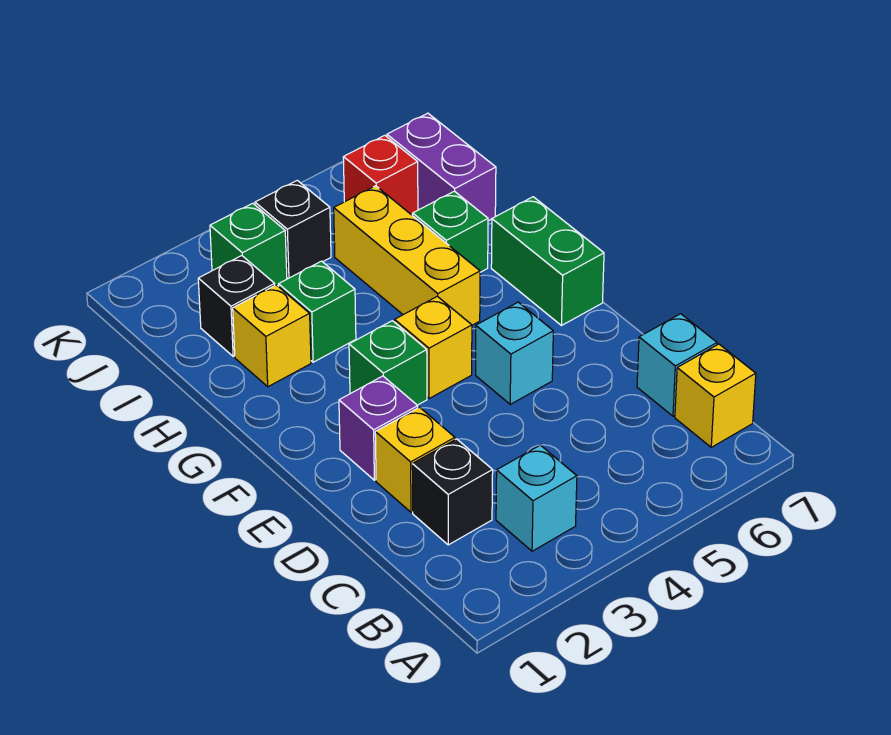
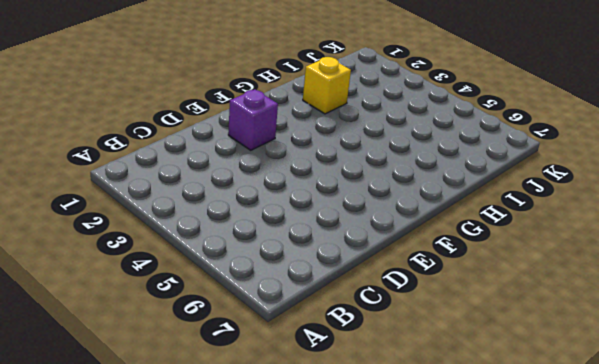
none -> cyan brick B3 level 1
none -> yellow brick B7 level 1
none -> black brick C2 level 1

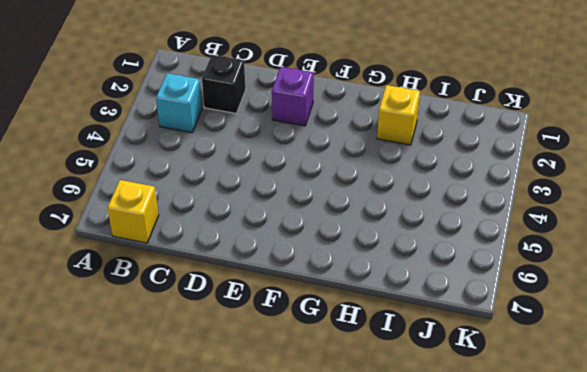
none -> cyan brick C7 level 1
none -> yellow brick D2 level 1
none -> cyan brick E5 level 1

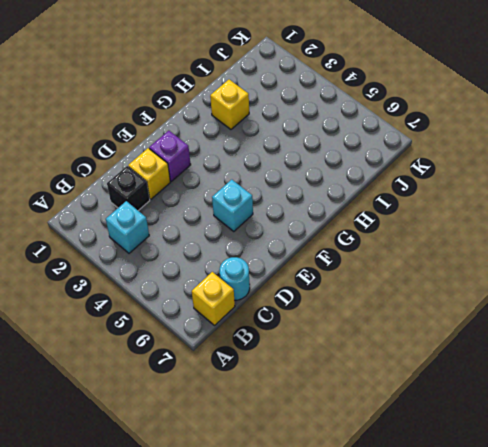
cyan round brick C7 level 1 -> cyan brick C7 level 1
none -> green brick F3 level 1
none -> yellow brick F4 level 1
none -> green brick F7:G7 level 1

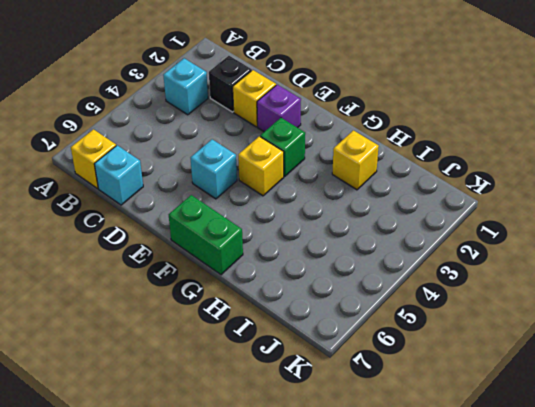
none -> yellow brick G5:I5 level 1
none -> green brick H3 level 1
none -> green brick H6 level 1

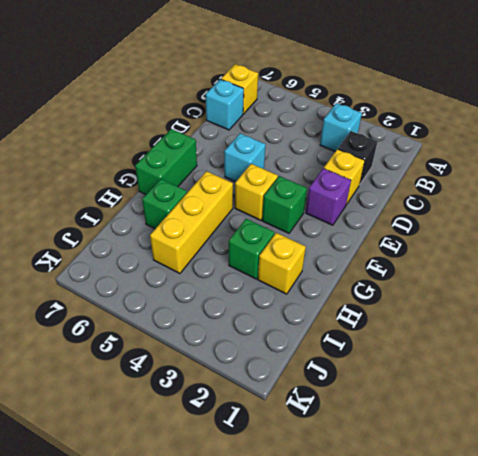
none -> black brick I2 level 1
none -> purple brick I7:J7 level 1
none -> green brick J3 level 1

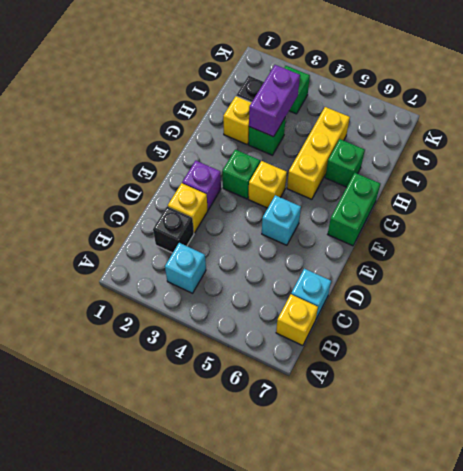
purple brick H3:I3 level 2 -> purple brick I7:J7 level 1
none -> black brick J4 level 1
none -> red brick J6 level 1

